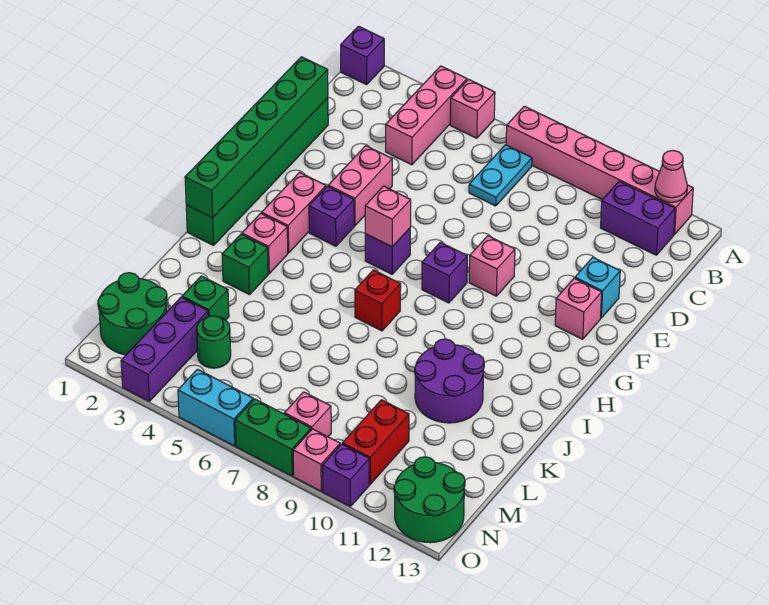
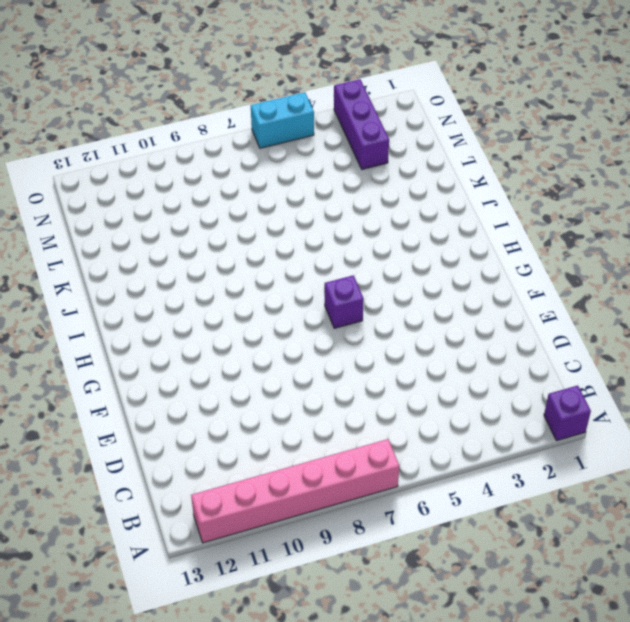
none -> pink brick A4:C4 level 1
none -> pink brick A5 level 1
none -> cyan plate B7:C7 level 1
none -> purple brick B11:B12 level 1

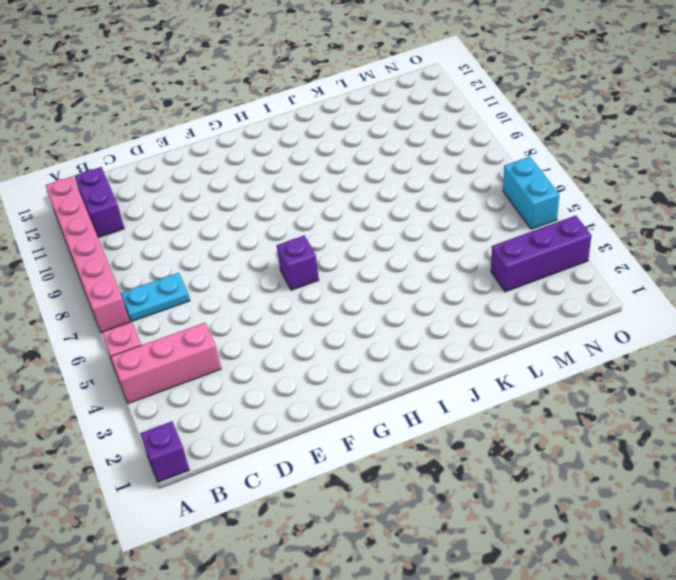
none -> green brick D1:I1 level 1
none -> pink brick E4:F4 level 1
none -> cyan brick E12 level 1
none -> pink brick F9 level 1

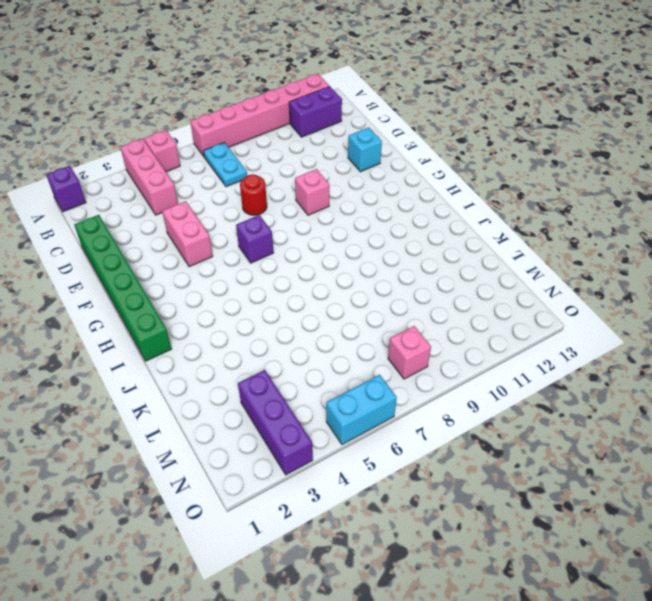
red round brick E7 level 1 -> none
none -> pink brick F12 level 1
none -> pink brick G3:H3 level 1
none -> purple brick G4 level 1
none -> purple brick G8 level 1

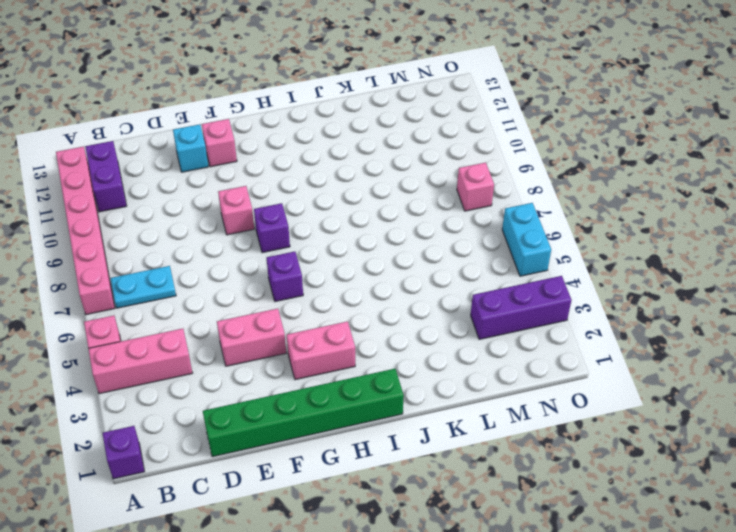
none -> purple brick G4 level 1
none -> pink brick I3 level 1
none -> red brick I7 level 1
none -> green brick J3 level 1

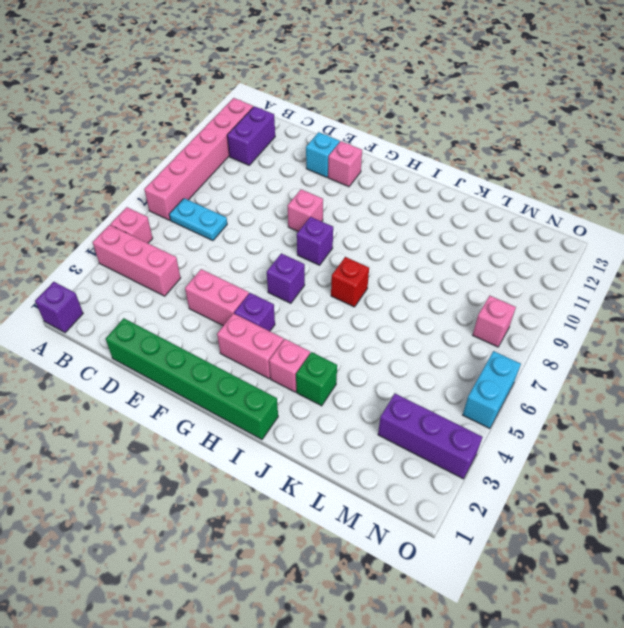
none -> purple round brick J10:K11 level 1
none -> green brick L3 level 1
none -> green round brick M1:N2 level 1
none -> green round brick M4 level 1

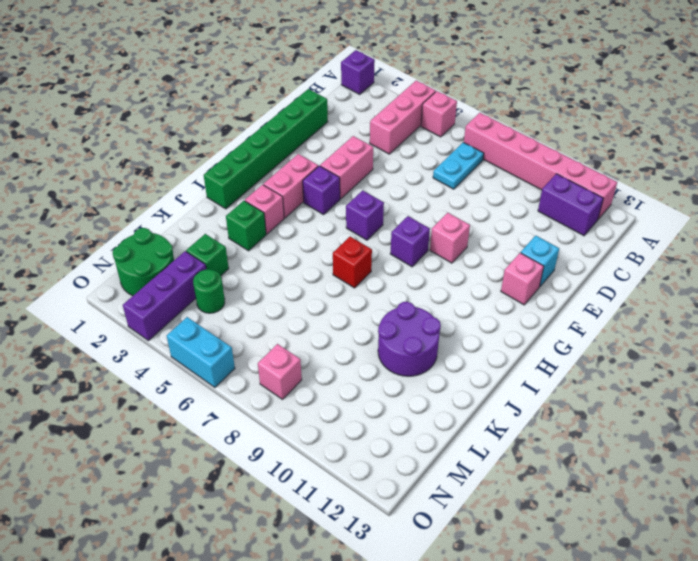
none -> red brick M10:N10 level 1
none -> green round brick N12:O13 level 1
none -> green brick O7:O8 level 1
none -> pink brick O9 level 1

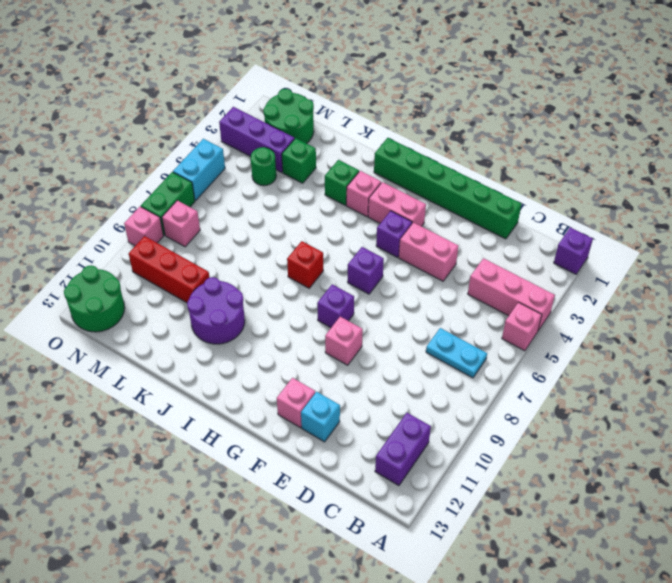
red brick L10:N10 level 1 -> red brick M10:N10 level 1
none -> pink brick A7:A12 level 1
none -> purple brick O10 level 1
none -> pink cone A12 level 2
none -> green brick D1:I1 level 2

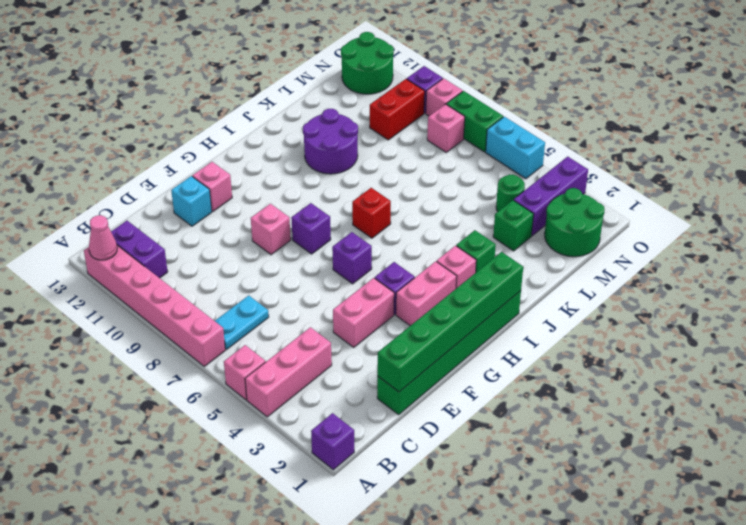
none -> pink brick G6 level 2

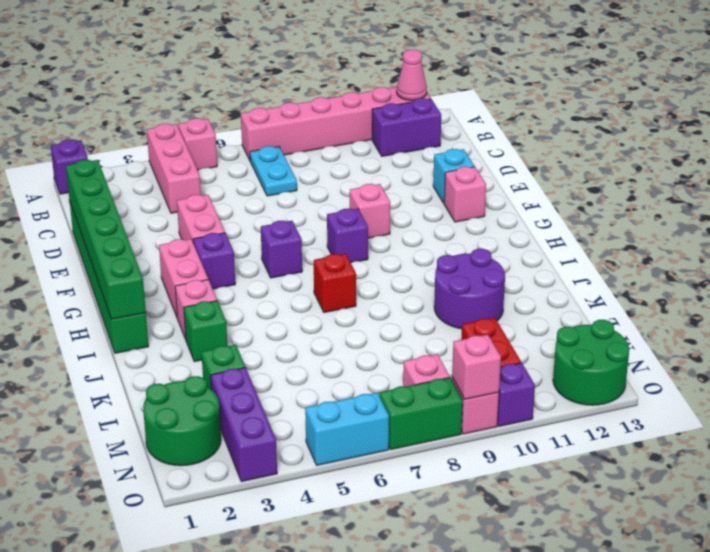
pink brick O9 level 2 -> pink brick G6 level 2
none -> green round brick M4 level 1

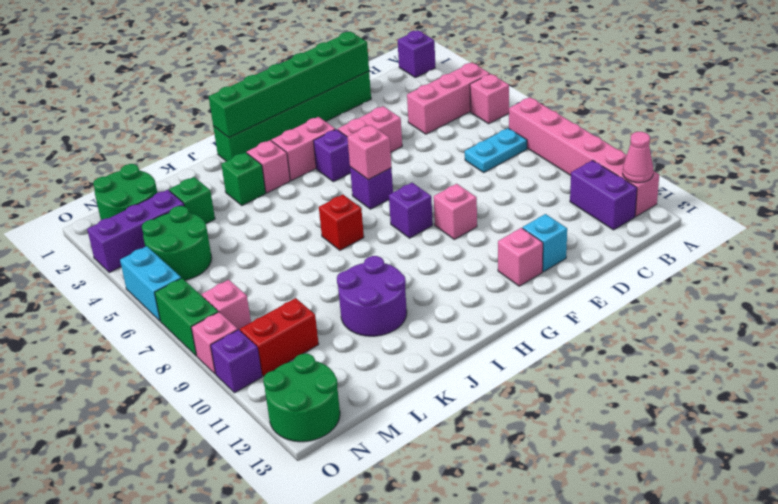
green round brick M4:N5 level 1 -> green round brick M4 level 1

